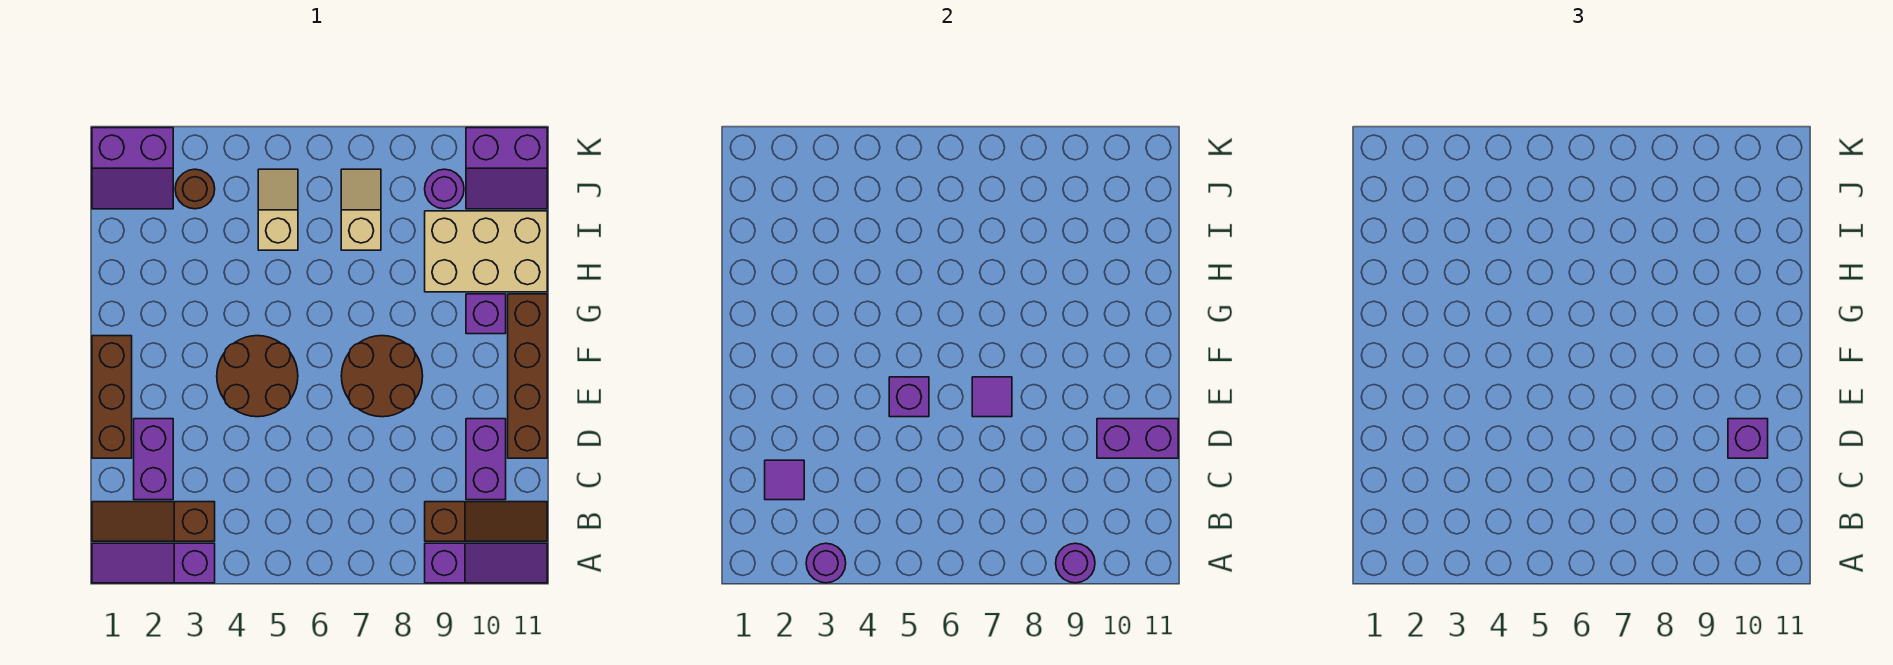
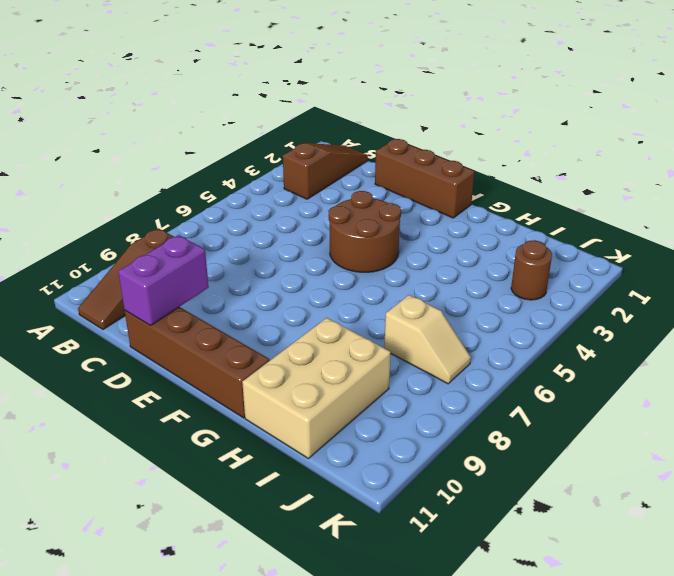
none -> purple slope A1:A3 level 1 top 3
none -> purple slope A9:A11 level 1 top 9
none -> purple brick C2:D2 level 1

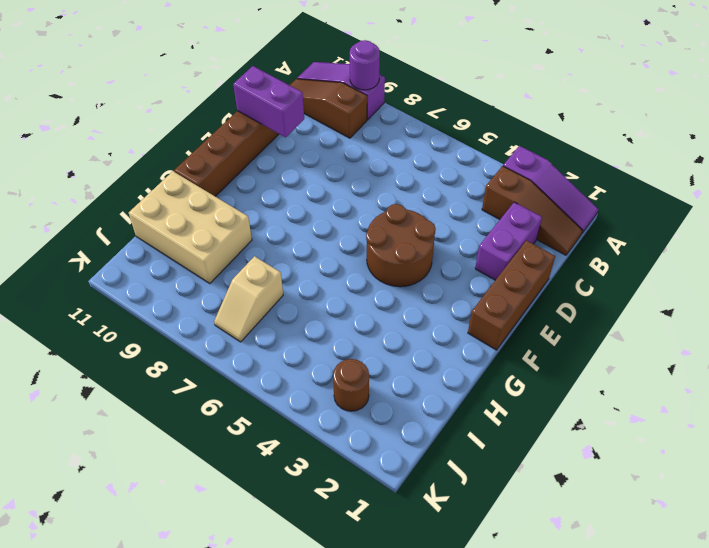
none -> purple brick C10:D10 level 1
none -> brown round brick E7:F8 level 1
none -> purple brick G10 level 1

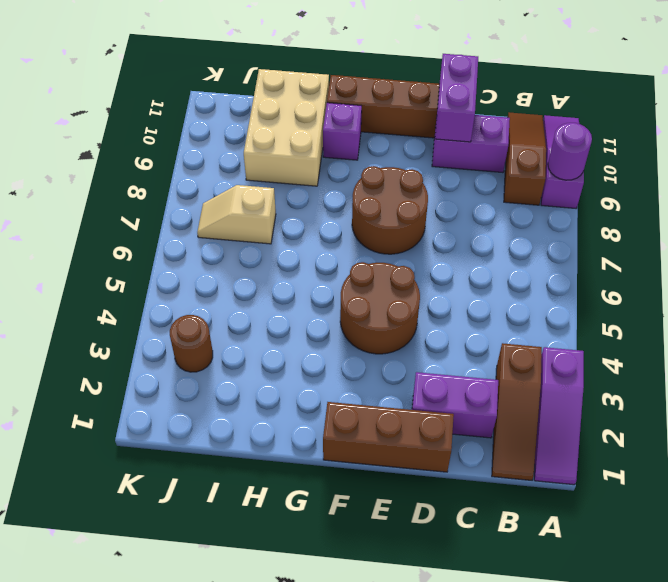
none -> tan slope I5:J5 level 1 top I
none -> purple slope J1:K2 level 1 top K
none -> purple round brick J9 level 1

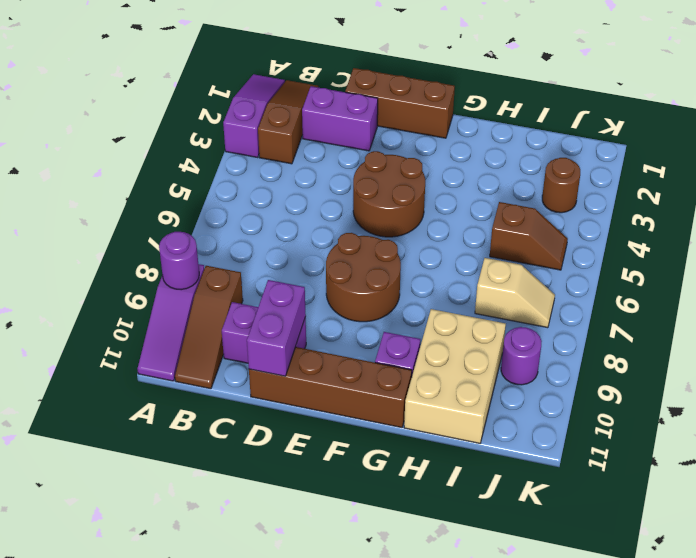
brown slope I5:J5 level 1 top I -> tan slope I5:J5 level 1 top I
none -> purple slope J1:K2 level 1 top K
none -> purple slope J10:K11 level 1 top K
none -> purple round brick A3 level 2

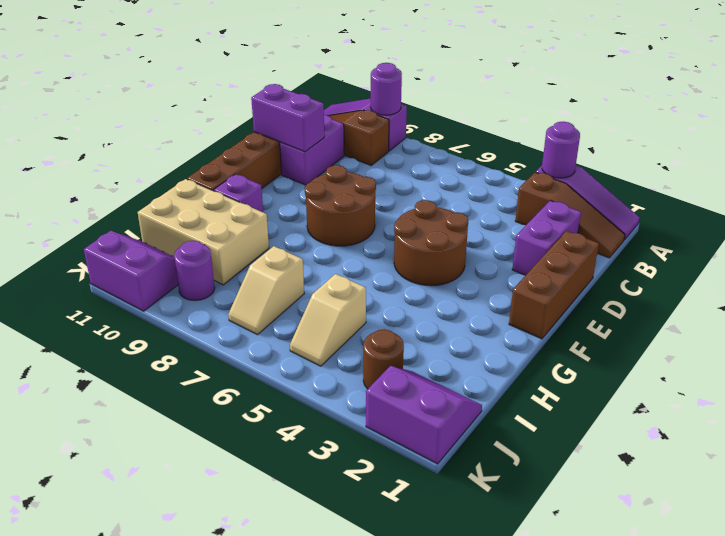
none -> purple tile C2 level 2
none -> purple brick E5 level 2
none -> purple tile E7 level 2

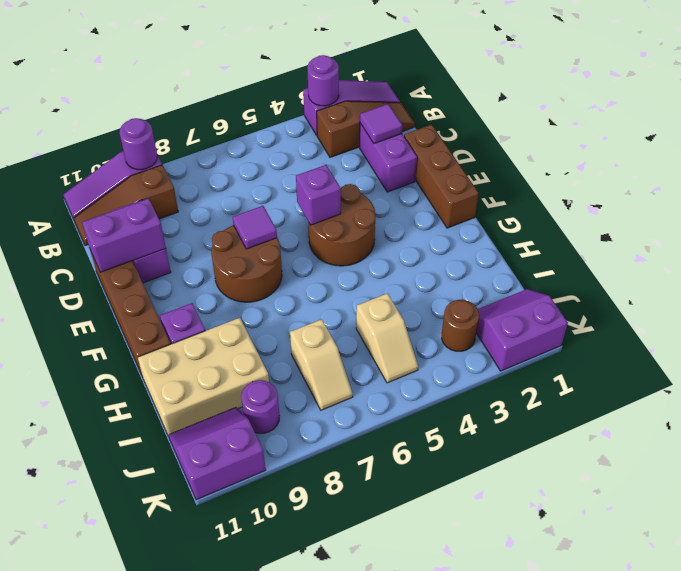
none -> purple brick D10 level 3

